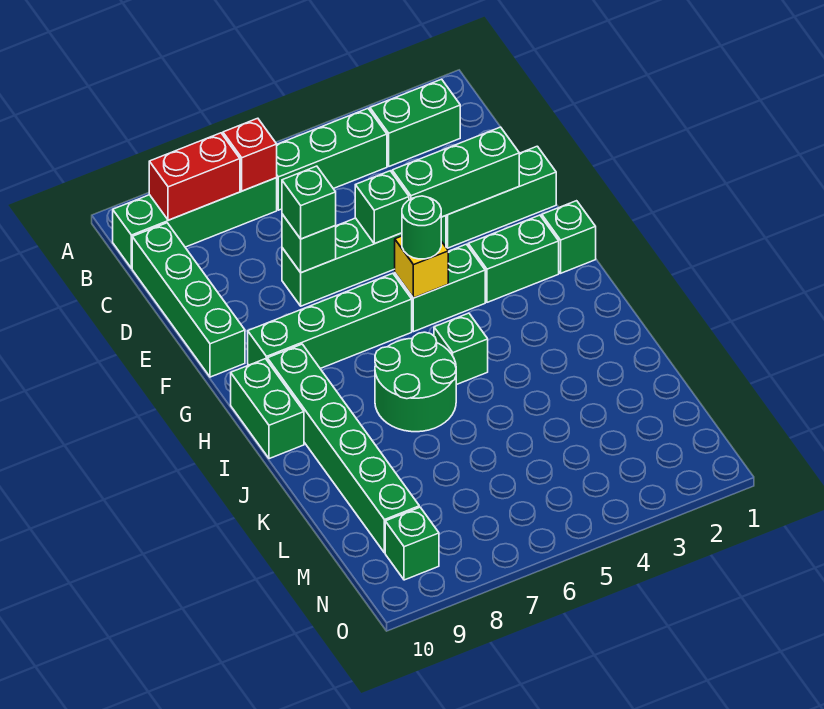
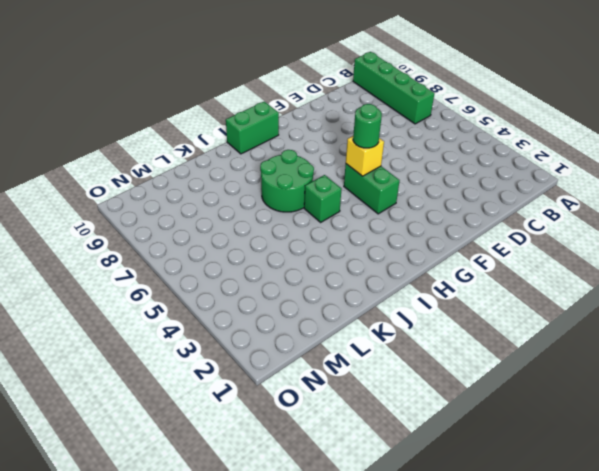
none -> green brick B2:B3 level 1
none -> green brick B4:B6 level 1
none -> green brick C10:F10 level 1

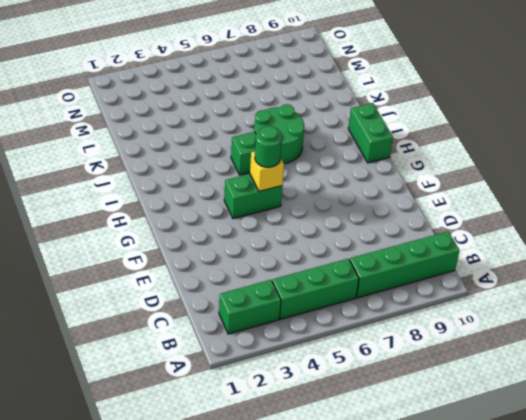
none -> green brick C10:F10 level 1
none -> green brick E1:E3 level 1
none -> green brick E4:E7 level 1

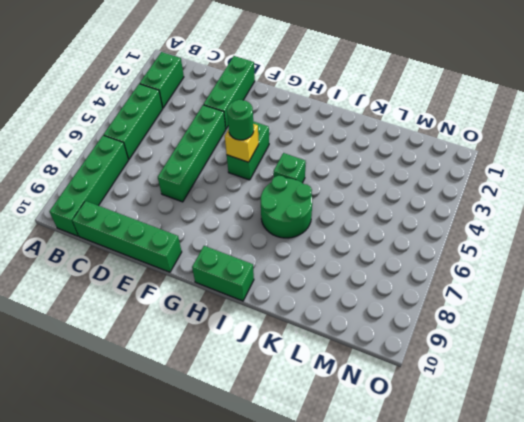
none -> green brick G1 level 1
none -> green brick G2:G3 level 1
none -> green brick G6:G9 level 1

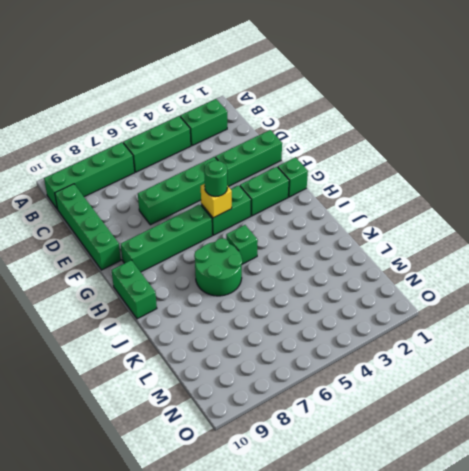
none -> green brick H9:M9 level 1
none -> green brick N9 level 1
none -> red brick B7 level 2

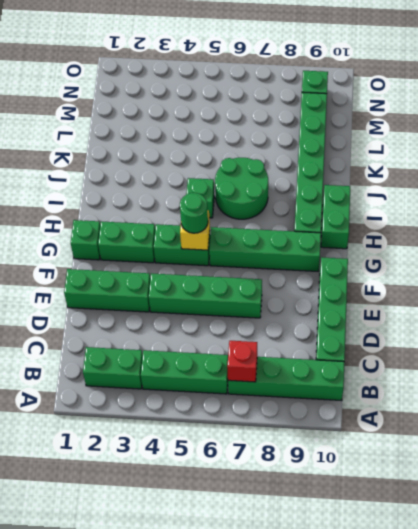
none -> red brick B8:B9 level 2
none -> green brick E2:E4 level 2
none -> green brick E5 level 2

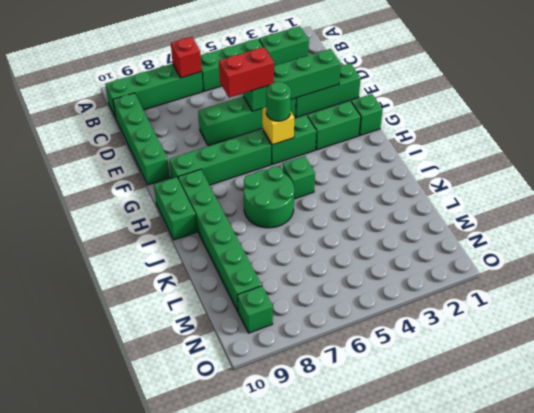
red brick E5:E6 level 3 -> red brick B8:B9 level 2
none -> green brick E7 level 2
none -> green brick E7 level 3

